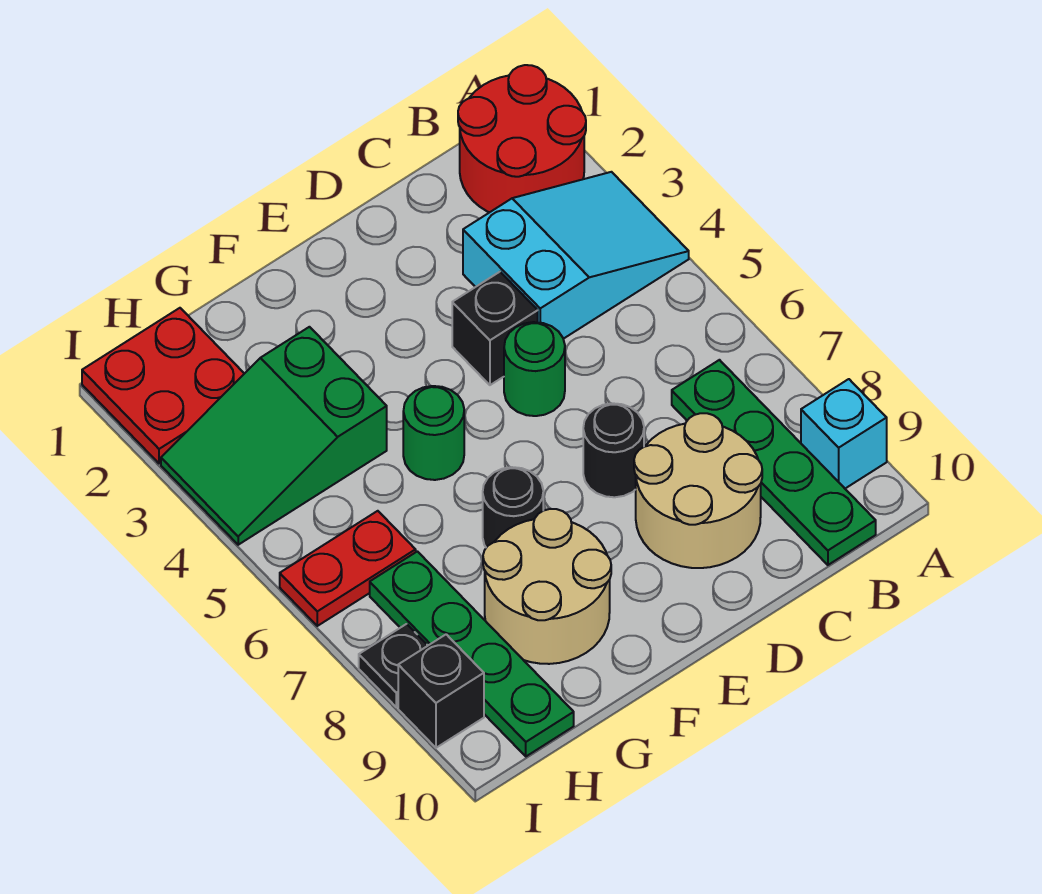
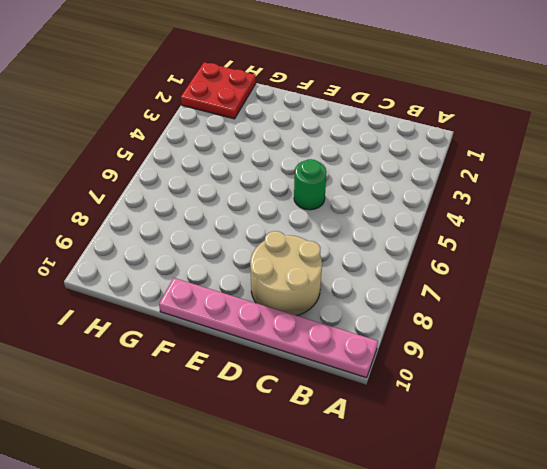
pink plate A10:F10 level 1 -> green plate B7:B10 level 1
none -> red round brick A1:B2 level 1
none -> cyan slope A3:C4 level 1 top C
none -> cyan brick A9 level 1

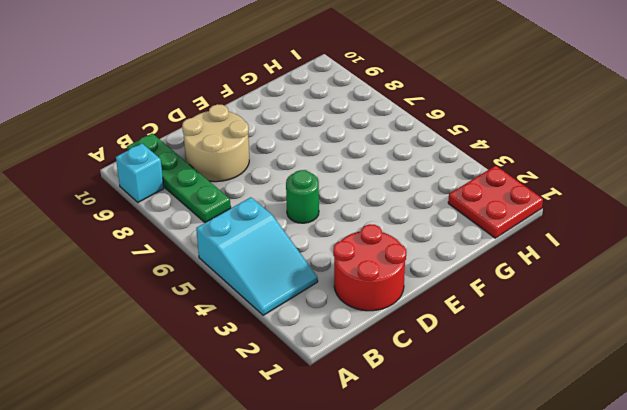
cyan slope A3:B5 level 1 top 5 -> cyan slope A3:C4 level 1 top C
red round brick C1:D2 level 1 -> red round brick A1:B2 level 1
none -> black brick D4 level 1
none -> black round brick D7 level 1
none -> green round brick F5 level 1

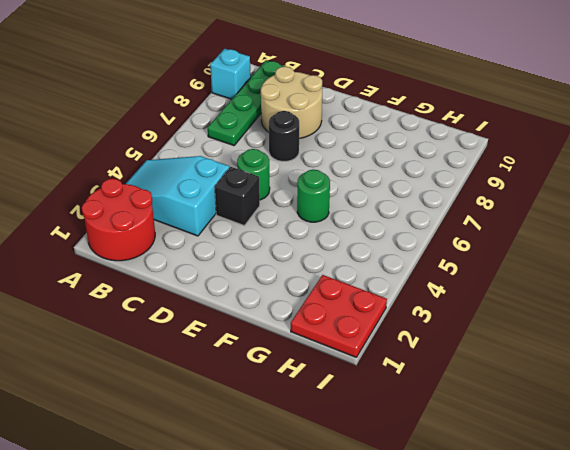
none -> black round brick F7 level 1
none -> tan round brick F8:G9 level 1
none -> green slope G3:I4 level 1 top G

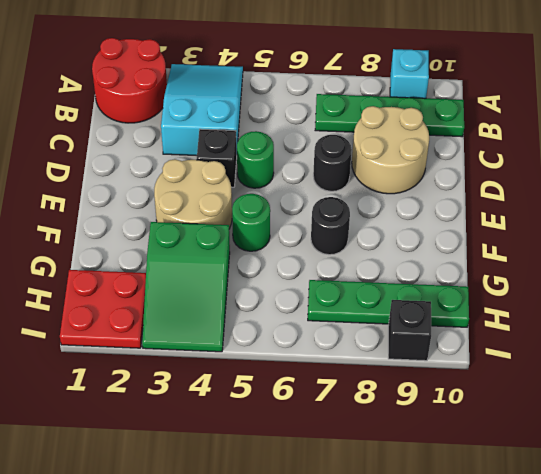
tan round brick E3:F4 level 1 -> tan round brick F8:G9 level 1
none -> red plate H6:I6 level 1
none -> black plate I8 level 1

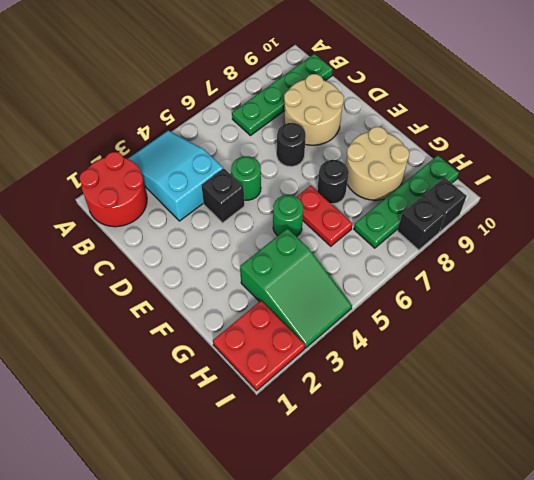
red plate F6:G6 level 1 -> red plate H6:I6 level 1
black brick I8 level 1 -> black plate I8 level 1
none -> cyan brick A9 level 1

